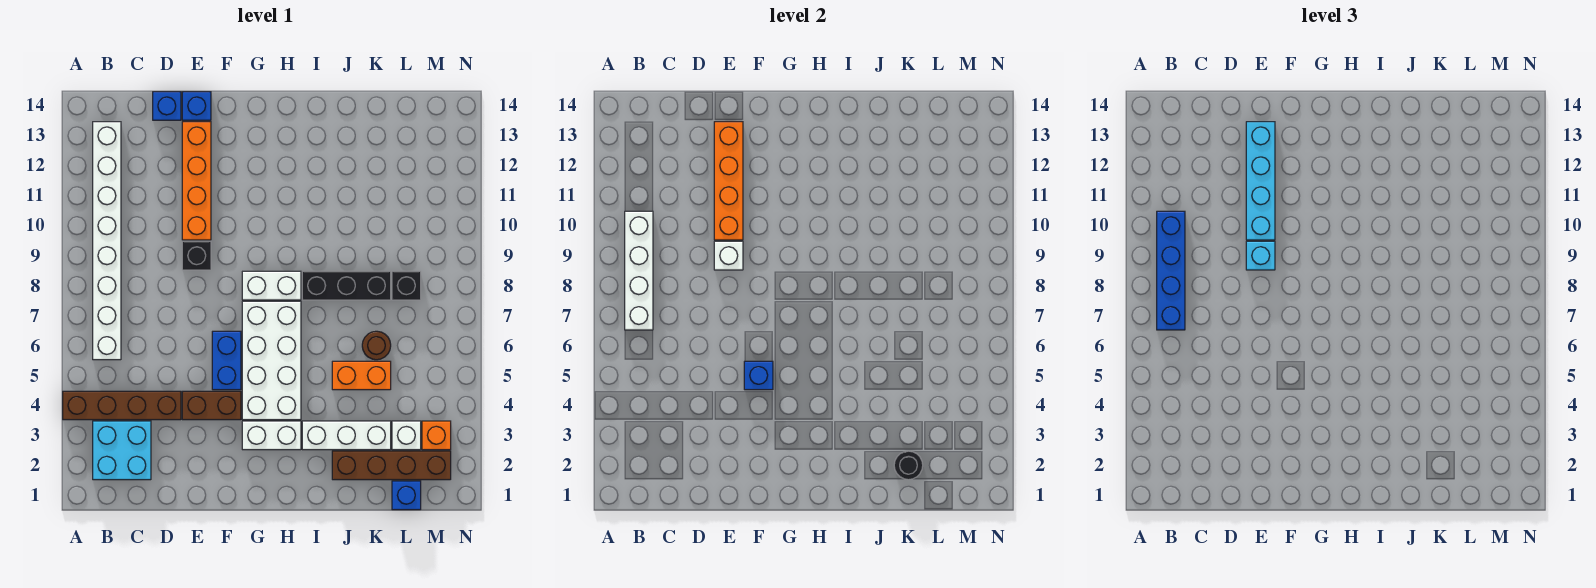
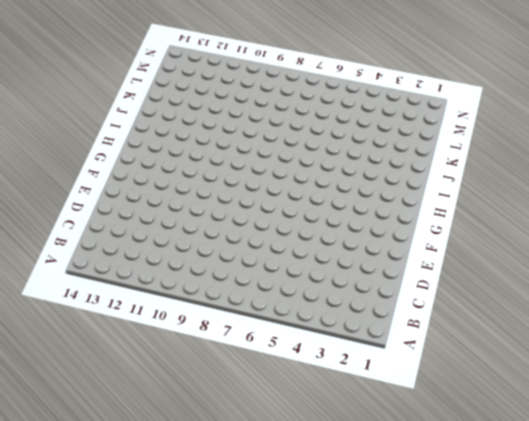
none -> brown brick A4:D4 level 1
none -> cyan brick B2:C3 level 1
none -> white brick B6:B13 level 1

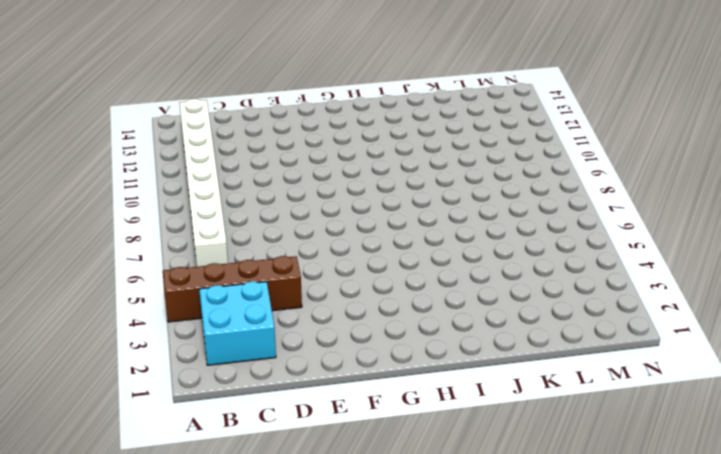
none -> blue brick D14 level 1
none -> brown brick E4:F4 level 1
none -> black brick E9 level 1

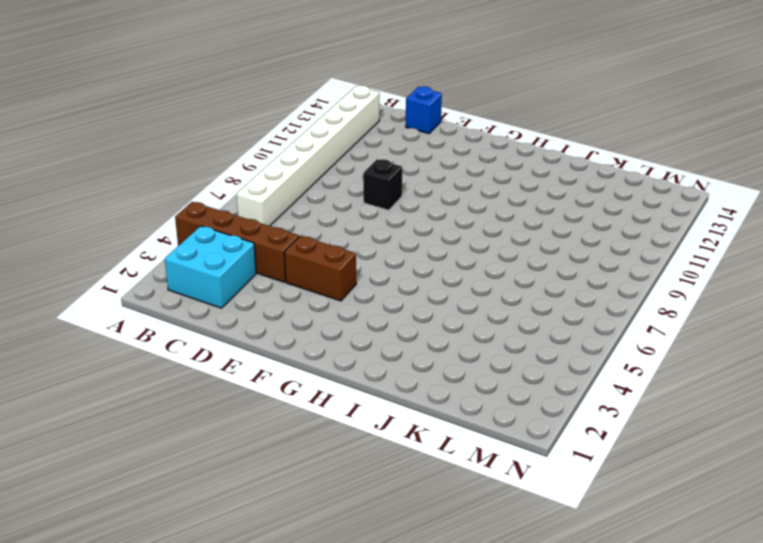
none -> orange brick E10:E13 level 1
none -> blue brick E14 level 1
none -> blue brick F5:F6 level 1

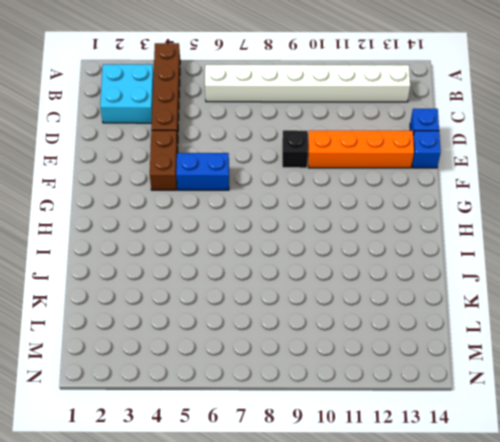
none -> white brick G3:H3 level 1
none -> white brick G4:H7 level 1
none -> white brick G8:H8 level 1

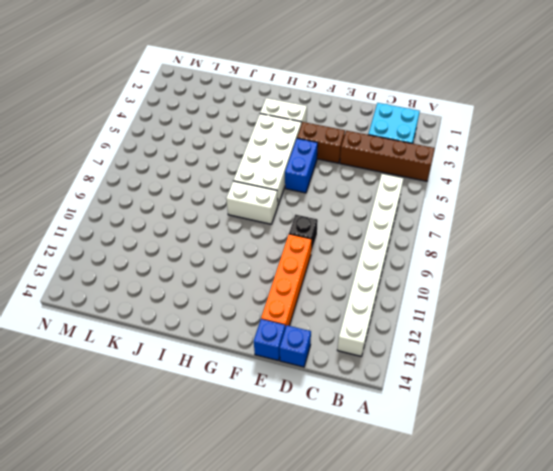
none -> white brick I3:K3 level 1
none -> black brick I8:K8 level 1
none -> brown brick J2:M2 level 1

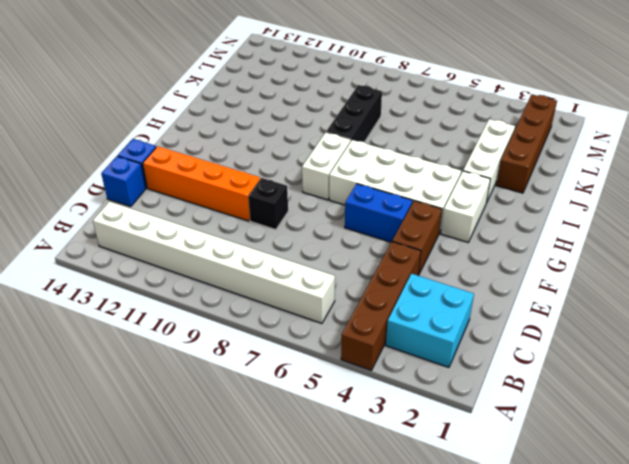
none -> orange brick J5:K5 level 1
none -> brown round brick K6 level 1
none -> blue brick L1 level 1

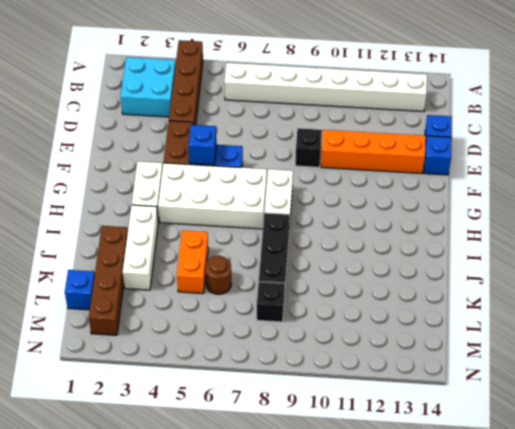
none -> white brick L3 level 1
none -> orange brick M3 level 1
none -> white brick B7:B10 level 2

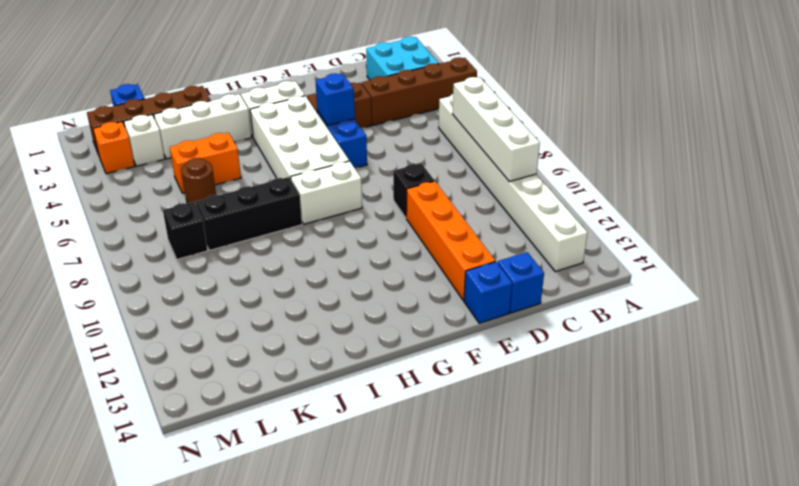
none -> white brick E9 level 2
none -> orange brick E10:E13 level 2
none -> black round brick K2 level 2

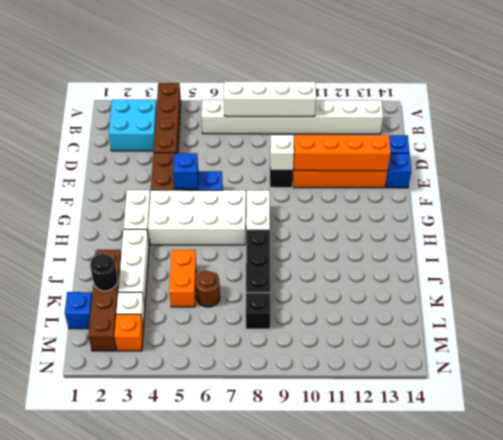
none -> blue brick B7:B10 level 3
none -> cyan brick E9 level 3
none -> cyan brick E10:E13 level 3

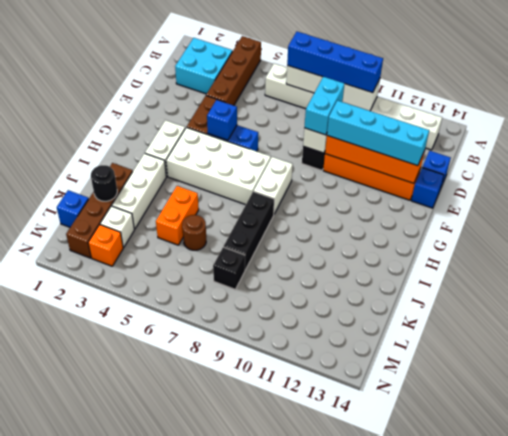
cyan brick D9:E9 level 3 -> cyan brick E9 level 3

